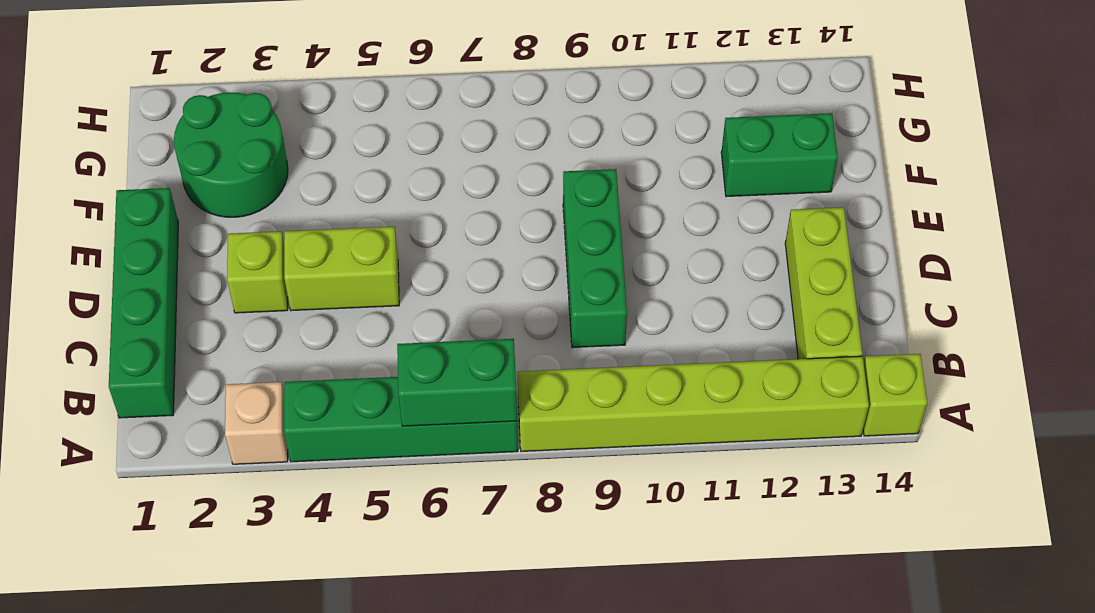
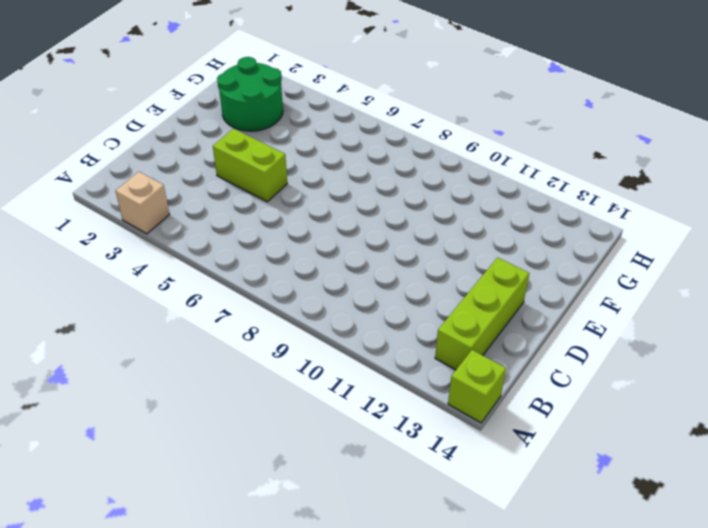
none -> green brick A4:A7 level 1
none -> lime brick A8:A13 level 1
none -> green brick B1:E1 level 1

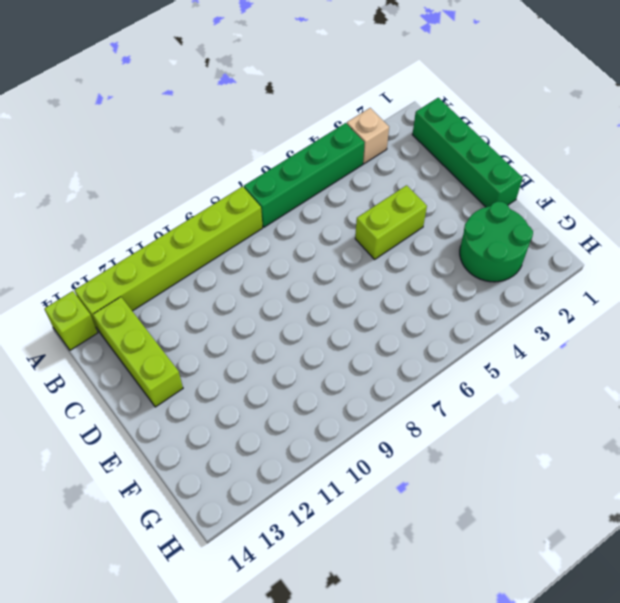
none -> green brick C9:E9 level 1
none -> lime brick D3 level 1
none -> green brick F12:F13 level 1

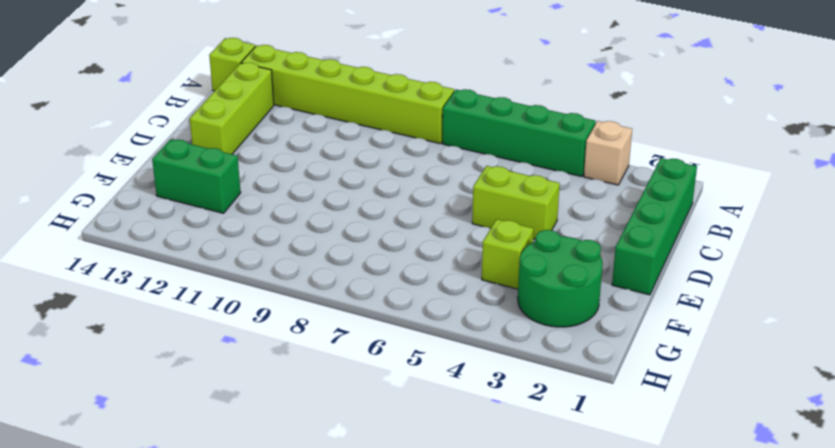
lime brick F4 level 1 -> lime brick D3 level 1
none -> green brick C9:E9 level 1
none -> green brick A6:A7 level 2

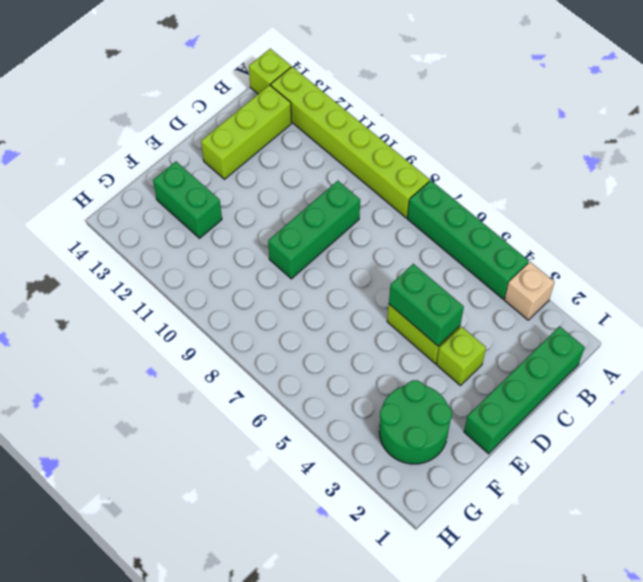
green brick D4:D5 level 2 -> green brick A6:A7 level 2

